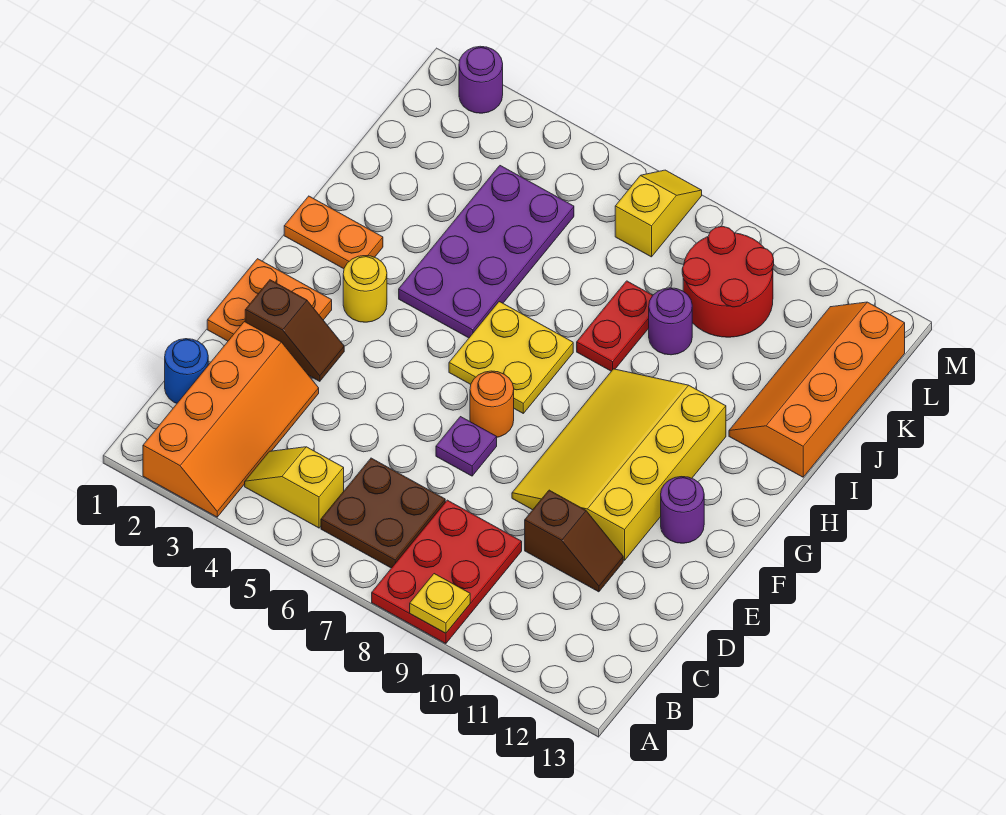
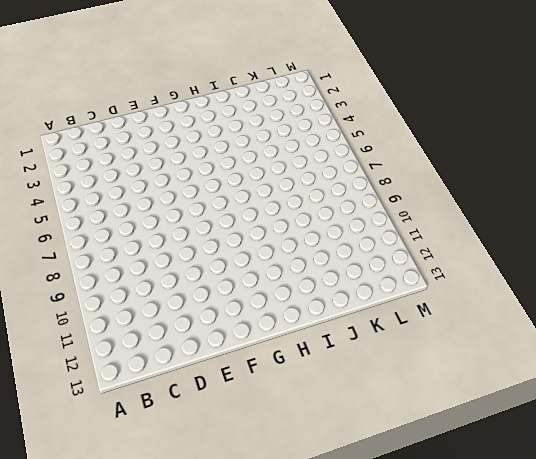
none -> orange slope A2:D3 level 1 top 2
none -> red plate A8:C9 level 1
none -> yellow slope B4:B5 level 1 top 5

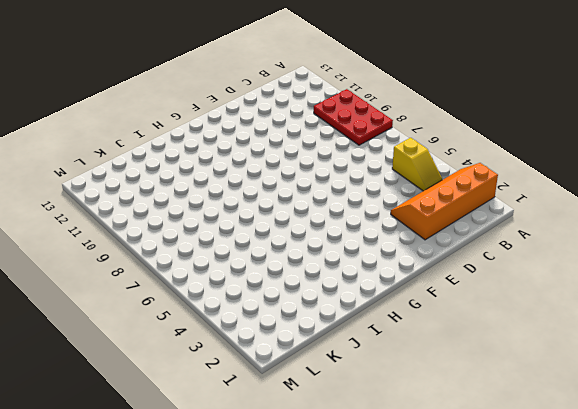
red plate A8:B10 level 1 -> red plate A8:C9 level 1
none -> brown plate B6:C7 level 1
none -> blue round brick C1 level 1
none -> brown slope D10:D11 level 1 top 10

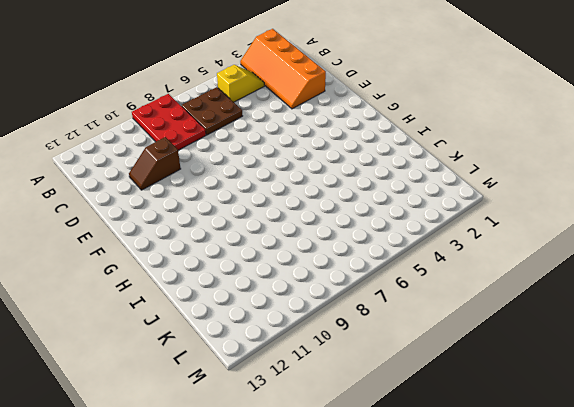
none -> blue round brick C1 level 1
none -> orange plate E1:F2 level 1
none -> purple plate E7 level 1

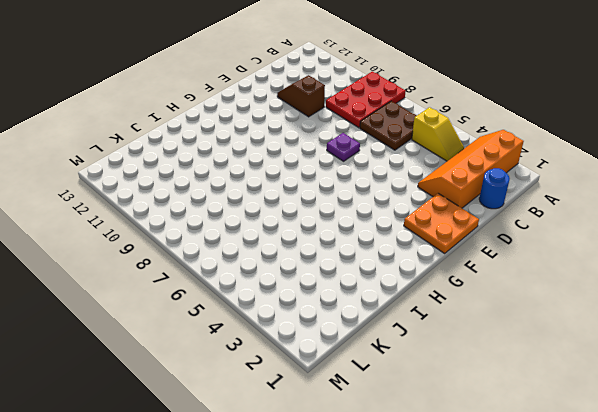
none -> yellow slope E9:H11 level 1 top 11
none -> orange round brick F7 level 1
none -> purple round brick F12 level 1

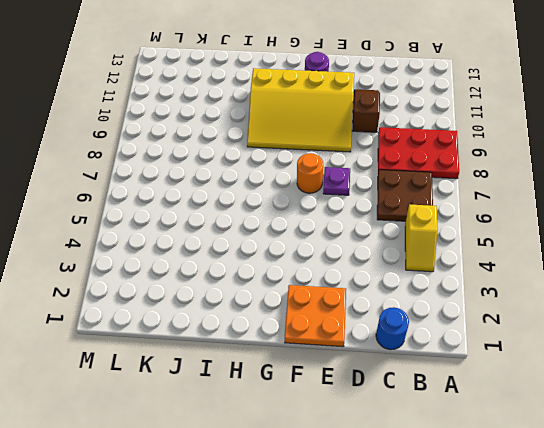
none -> orange slope A2:D3 level 1 top 2
none -> yellow round brick G3 level 1
none -> yellow plate G6:H7 level 1

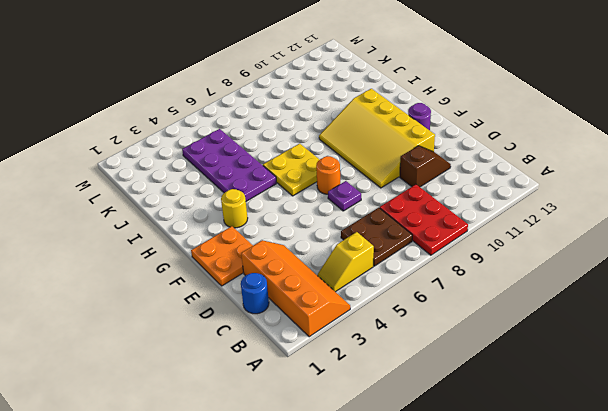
none -> orange plate H1:H2 level 1
none -> red plate I8:J8 level 1
none -> orange slope I12:L13 level 1 top 13

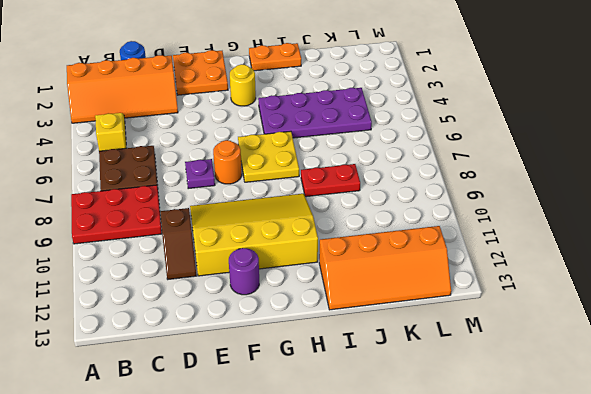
orange plate H1:I1 level 1 -> orange plate H1:H2 level 1
orange slope I12:L13 level 1 top 12 -> orange slope I12:L13 level 1 top 13
none -> purple round brick J9 level 1
none -> red round brick K9:L10 level 1
none -> yellow slope L7:M7 level 1 top L

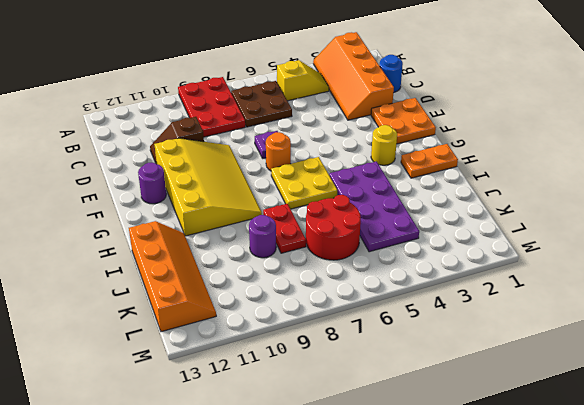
red round brick J6:K7 level 1 -> red round brick K9:L10 level 1
none -> yellow slope L7:M7 level 1 top L
none -> purple round brick M2 level 1
none -> yellow plate A9 level 2

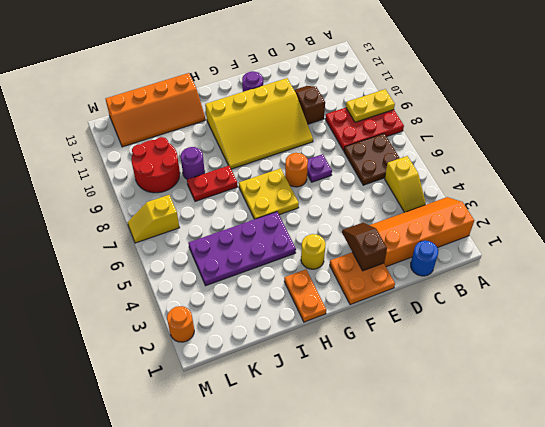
yellow plate A9:B9 level 2 -> yellow plate A9 level 2
orange round brick M2 level 1 -> purple round brick M2 level 1

